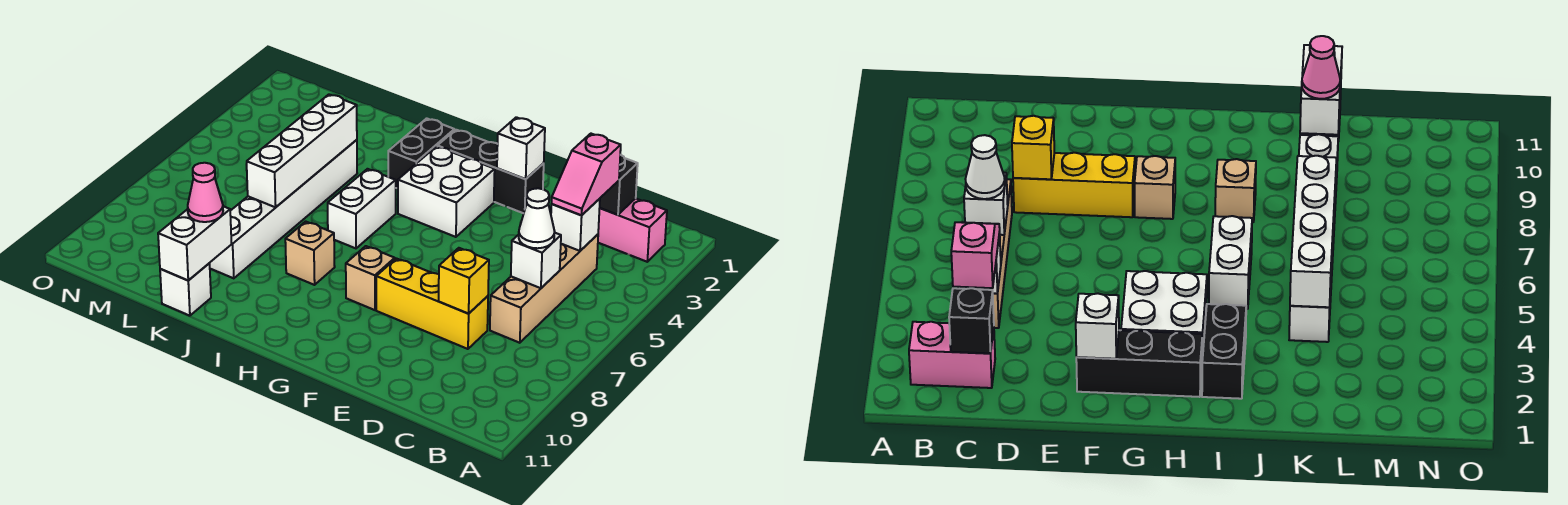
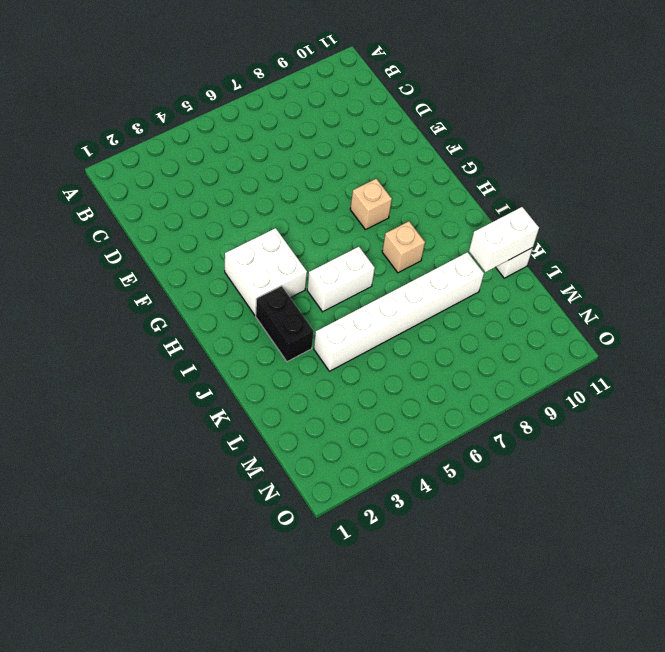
black brick I3:J3 level 1 -> black brick I2:I3 level 1
none -> pink brick B2:C2 level 1
none -> tan brick C4:C7 level 1
none -> yellow brick D8:F8 level 1

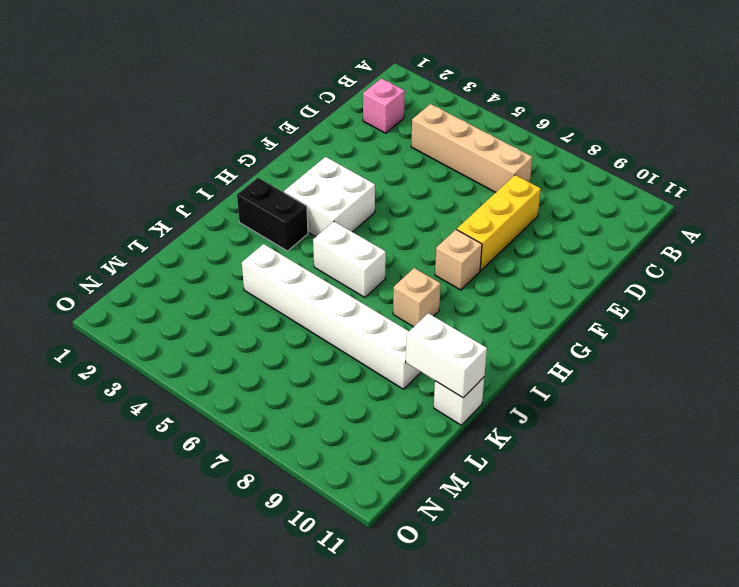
pink brick C2 level 1 -> pink brick B2:C2 level 1
none -> black brick F2:H2 level 1
none -> black brick C2 level 2
none -> white brick C4 level 2

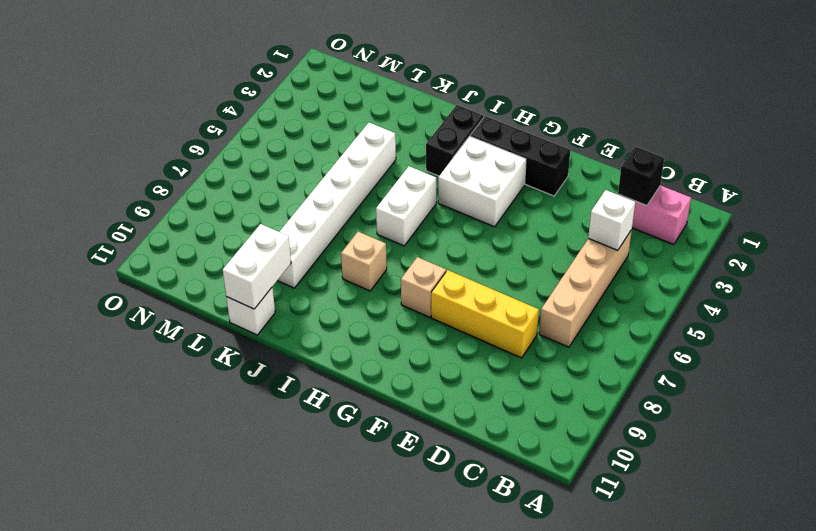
none -> white brick C6 level 2
none -> yellow brick D8 level 2
none -> white brick F2 level 2

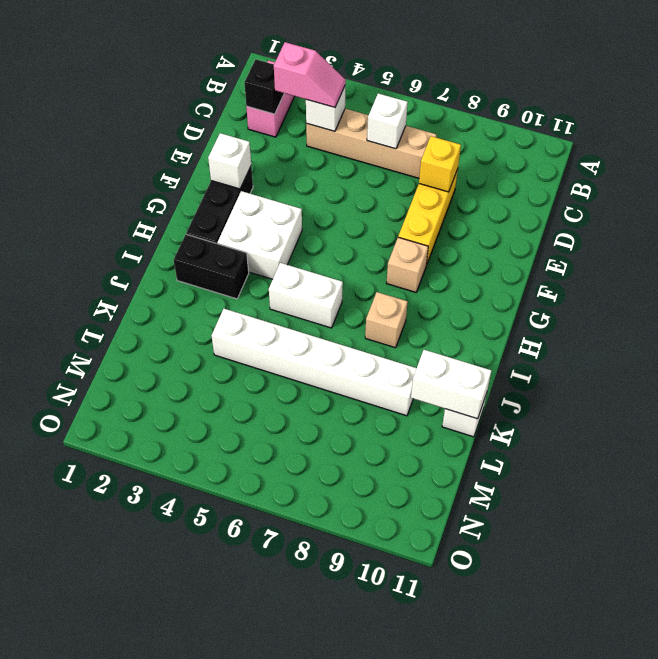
none -> white brick K4:K7 level 2
none -> white cone C6 level 3
none -> pink cone K10 level 3

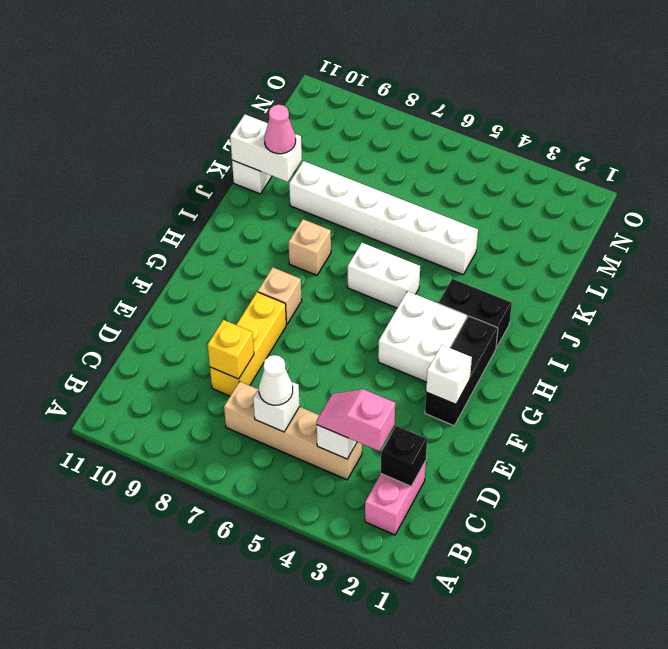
none -> white brick K4:K7 level 2

